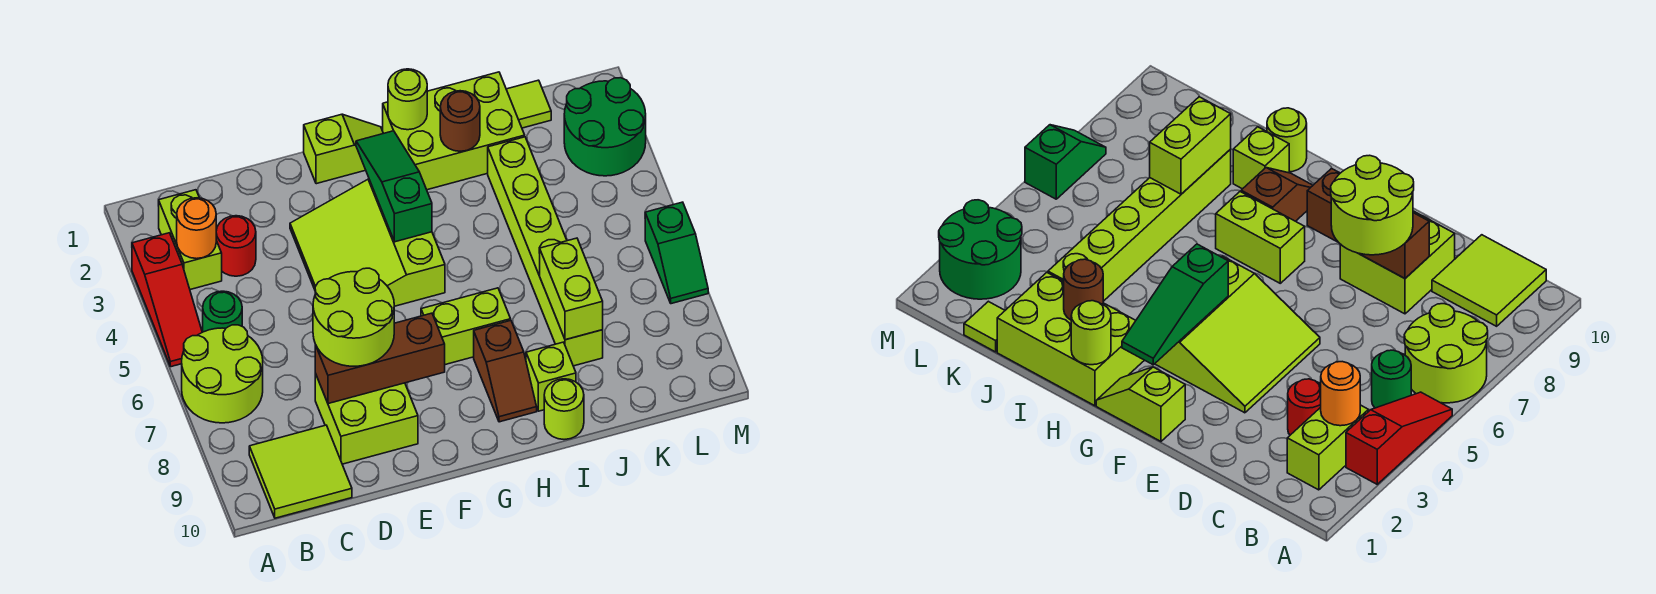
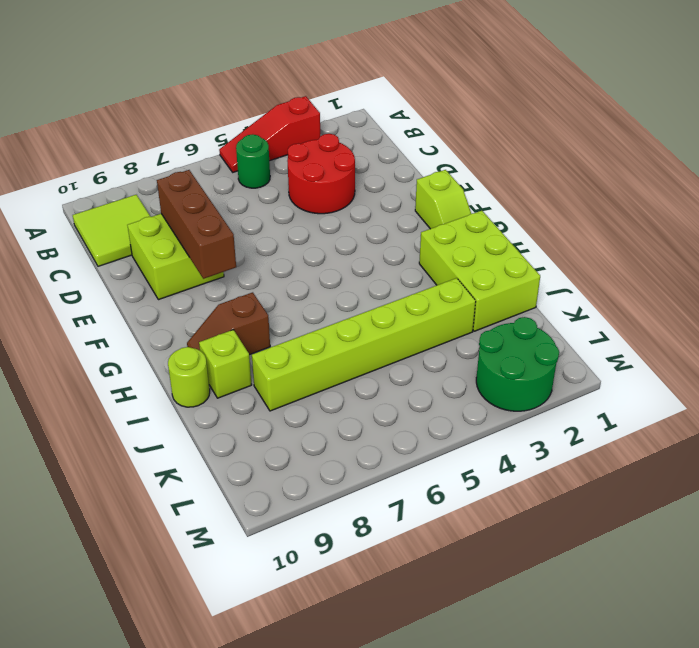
red round brick C3:D4 level 1 -> red round brick C3 level 1
none -> lime round brick A6:B7 level 1
none -> lime brick B2:B3 level 1
none -> lime slope E3:G5 level 1 top G

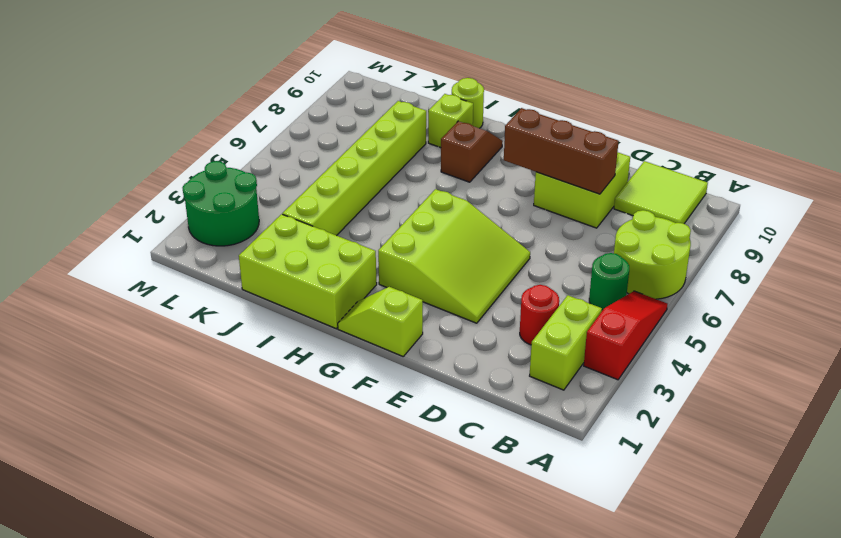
none -> lime brick G7:H7 level 1
none -> lime tile K1 level 1
none -> green slope M6:M7 level 1 top 6

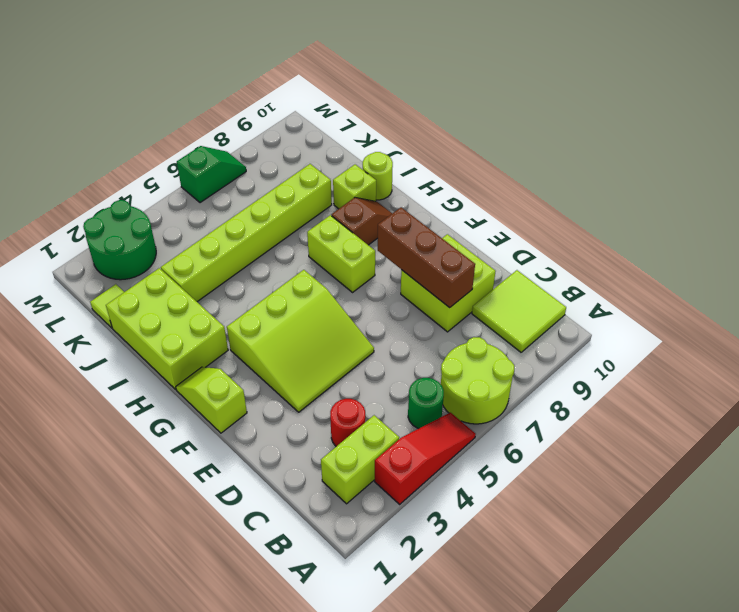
none -> orange round brick B3 level 2
none -> green slope G2:G4 level 2 top 4
none -> lime round brick H1 level 2

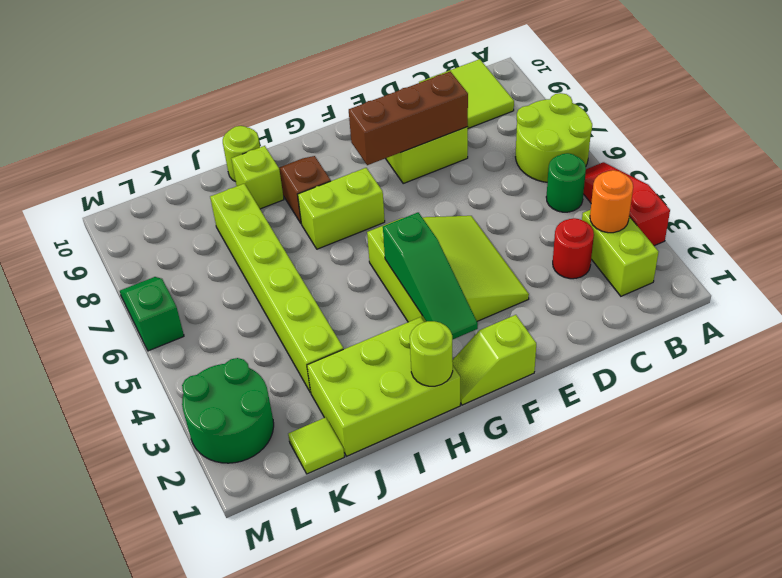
none -> brown round brick I2 level 2
none -> lime brick J7:J8 level 2
none -> lime round brick D7:E8 level 3

